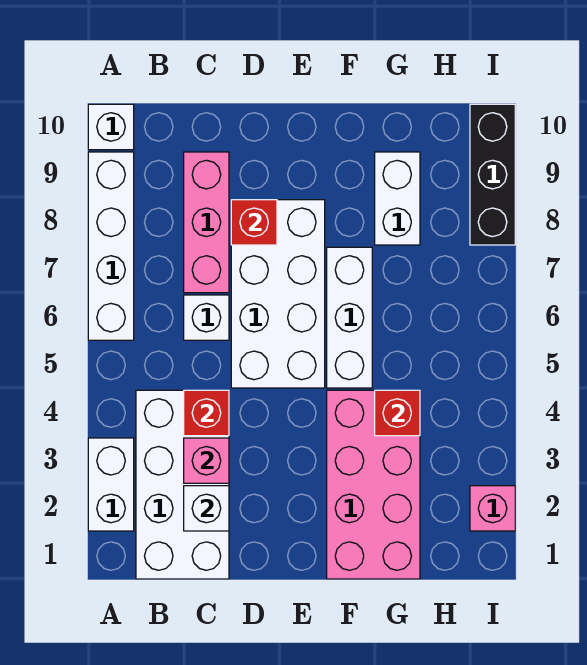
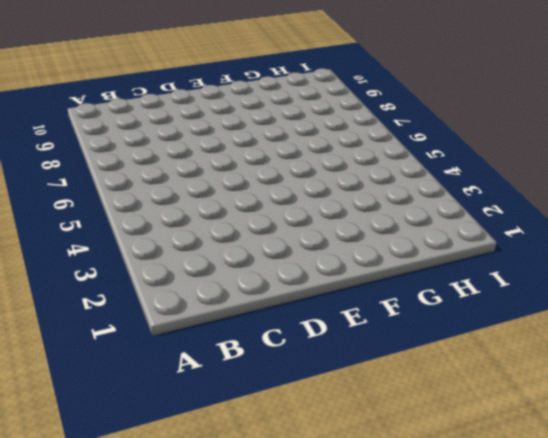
none -> white brick A2:A3 level 1
none -> white brick A6:A9 level 1
none -> white brick A10 level 1

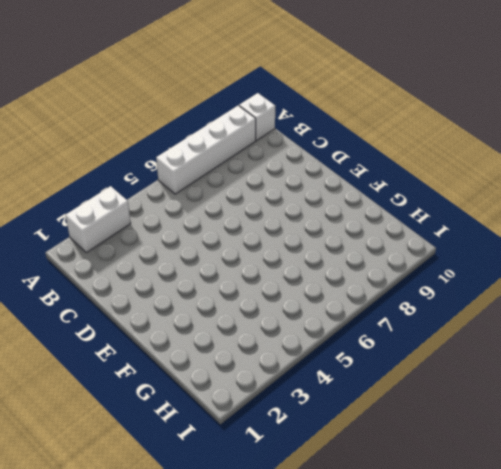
none -> white brick B1:C4 level 1
none -> white brick C6 level 1
none -> pink brick C7:C9 level 1

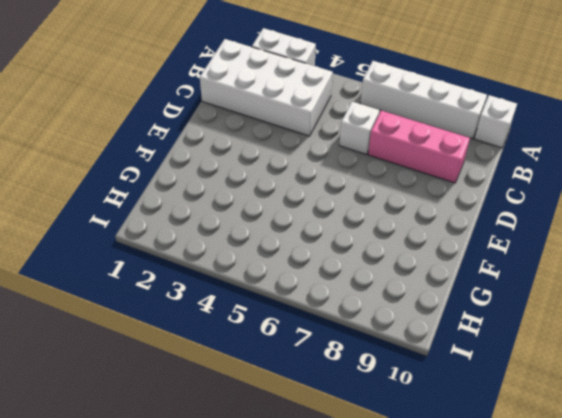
none -> white brick D5:E8 level 1
none -> pink brick F1:G4 level 1
none -> white brick F5:F7 level 1

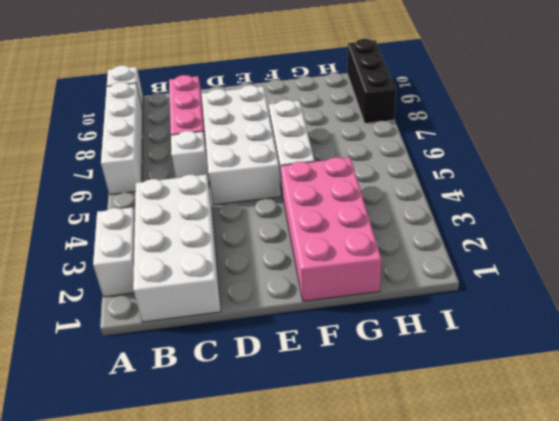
none -> white brick G8:G9 level 1
none -> pink brick I2 level 1
none -> white brick C2 level 2

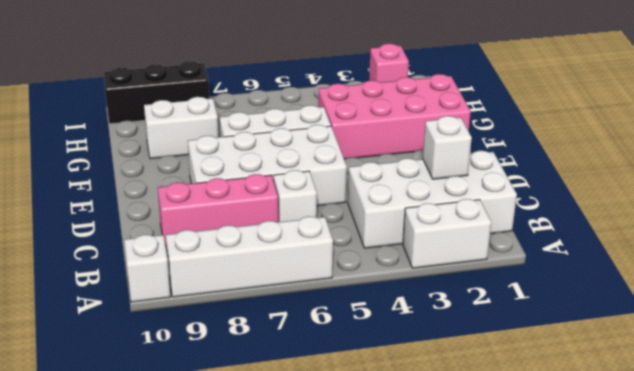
none -> pink brick C3 level 2
none -> red brick C4 level 2
none -> red brick D8 level 2

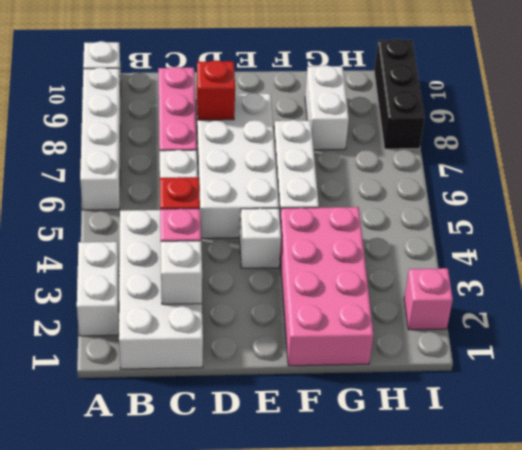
white brick E4 level 1 -> none
none -> red brick G4 level 2

